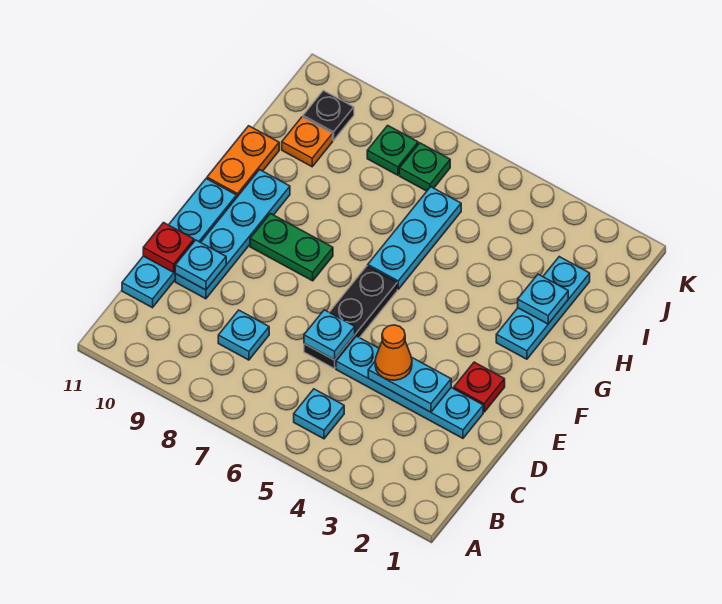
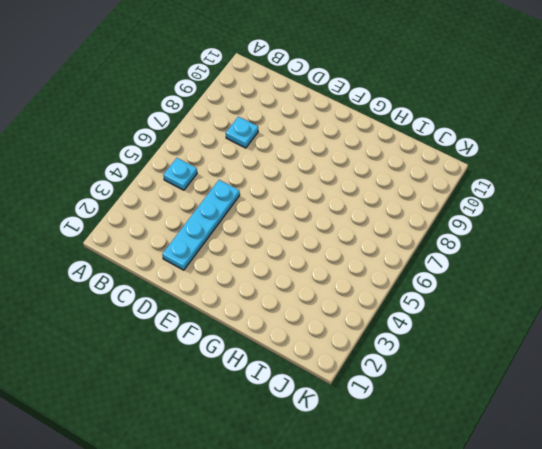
none -> cyan plate C11:F11 level 1
none -> black plate D6:F6 level 1
none -> cyan plate D10:G10 level 1

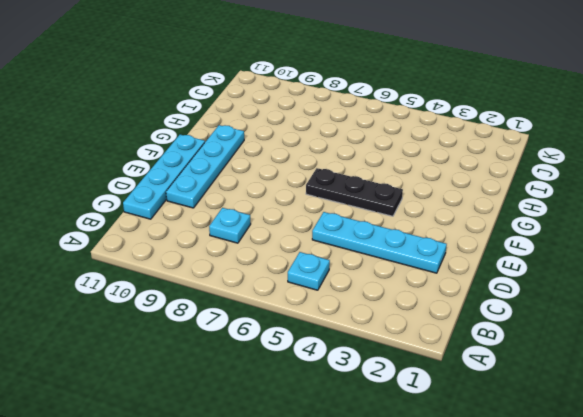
black plate F4:F6 level 1 -> black plate D6:F6 level 1
none -> red plate E2 level 1
none -> green plate F8:F9 level 1
none -> cyan plate G2:I2 level 1

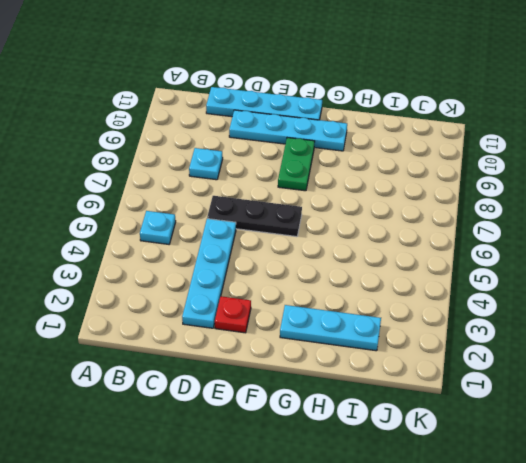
none -> cyan plate G6:I6 level 1
none -> orange plate G11:H11 level 1
none -> orange plate I10 level 1

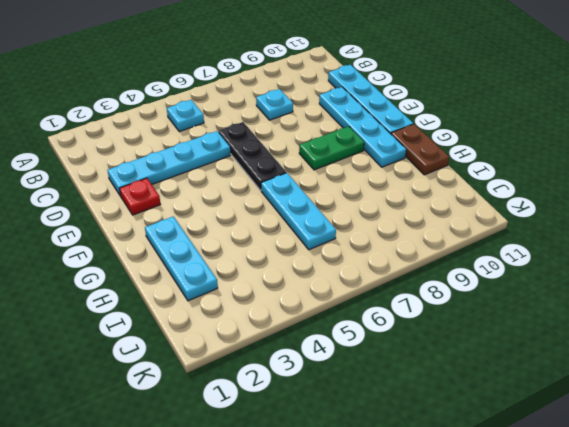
brown plate G11:H11 level 1 -> orange plate G11:H11 level 1
none -> orange plate I10 level 1
none -> green plate J7 level 1
none -> green plate J8 level 1

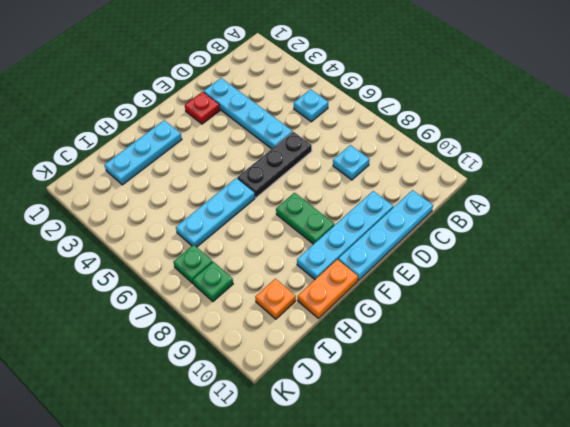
none -> black plate J10 level 1
none -> cyan plate D3:D4 level 2
none -> cyan plate D6 level 2

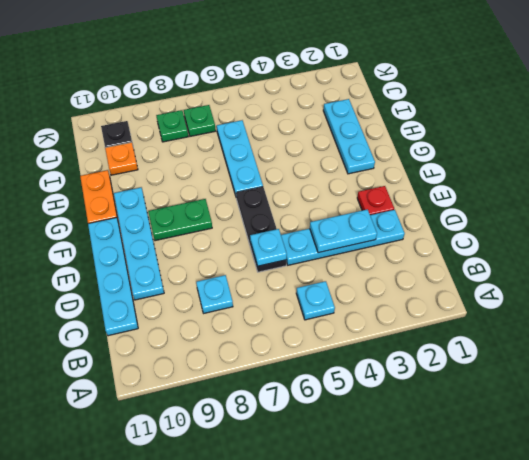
none -> cyan plate D10 level 2
none -> red plate D11 level 2
none -> cyan plate H2 level 2

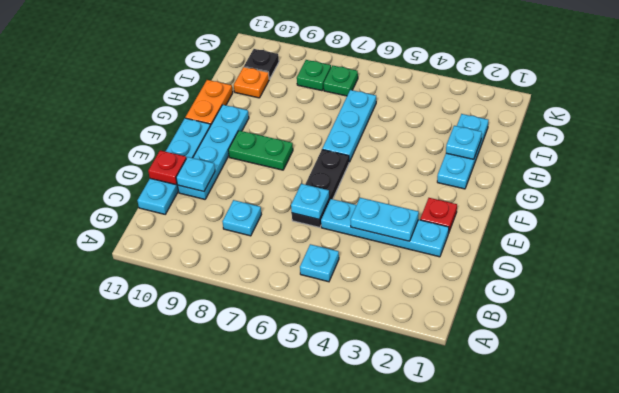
none -> orange cone D4 level 3

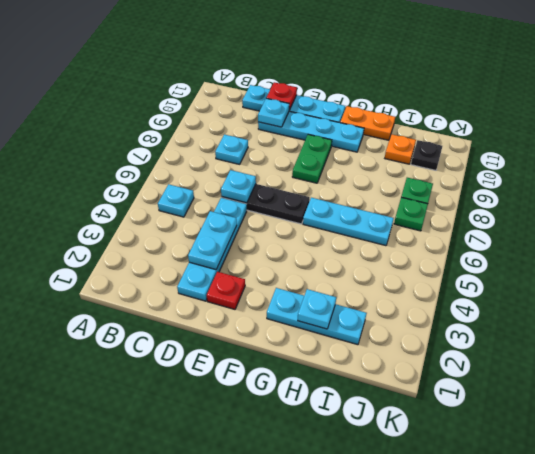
none -> orange cone D4 level 3

